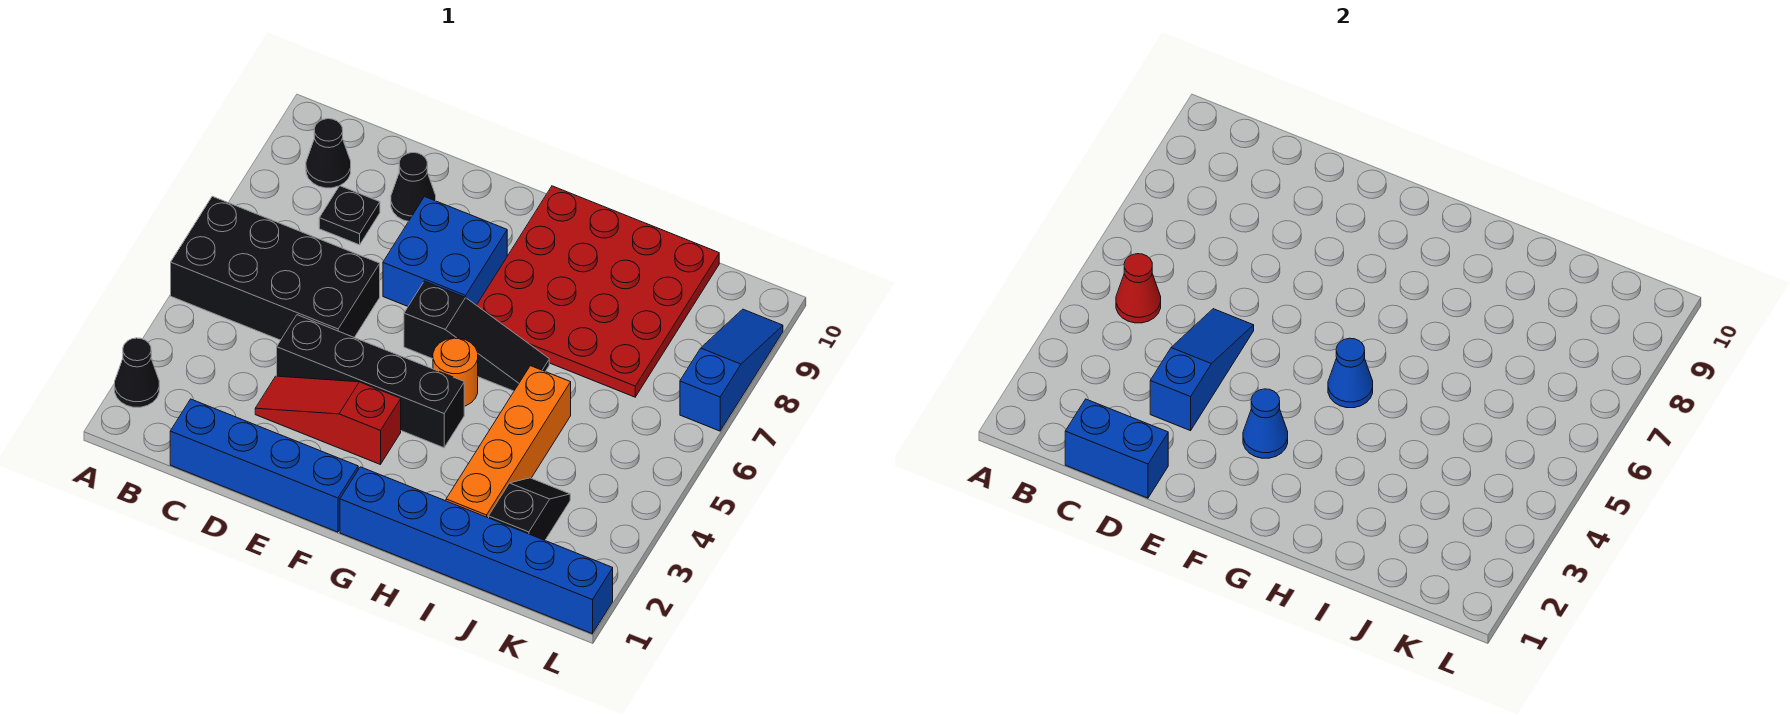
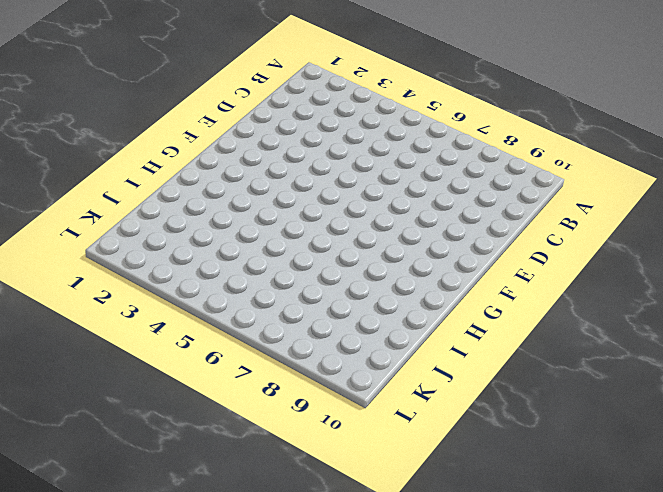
none -> black cone A2 level 1
none -> black brick A5:D6 level 1
none -> black cone B9 level 1

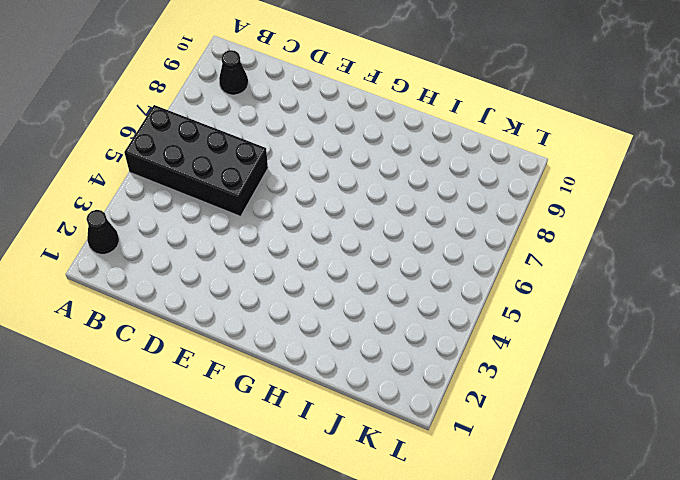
none -> blue brick C1:F1 level 1
none -> black plate C8 level 1
none -> red slope D3:F3 level 1 top F

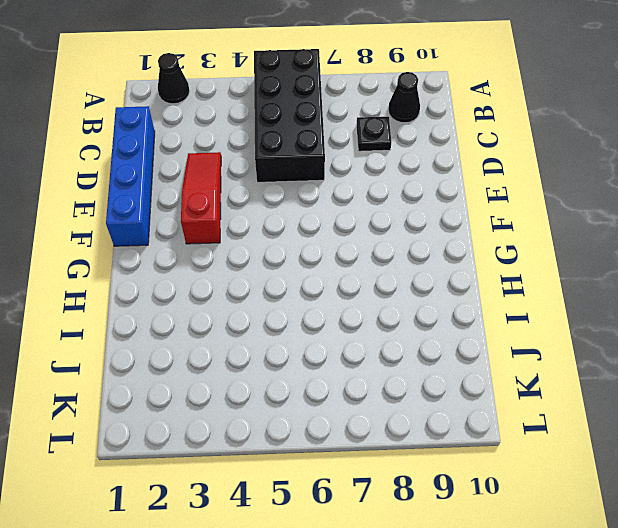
none -> black brick D4:G4 level 1
none -> black cone D9 level 1
none -> blue brick E7:F8 level 1

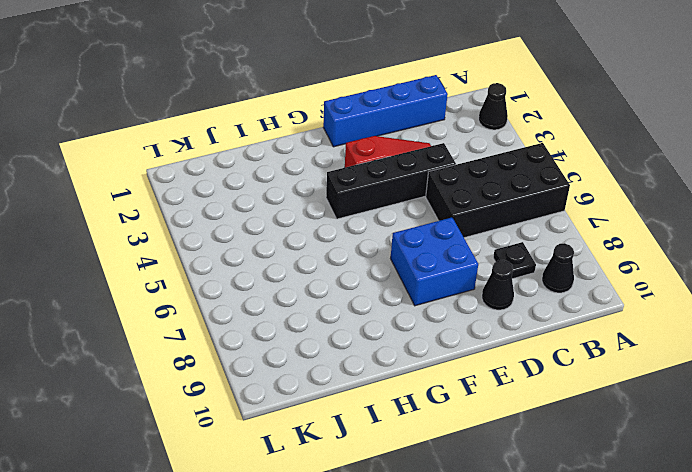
none -> black slope F6:H6 level 1 top F
none -> blue brick G1:L1 level 1
none -> orange round brick G5 level 1

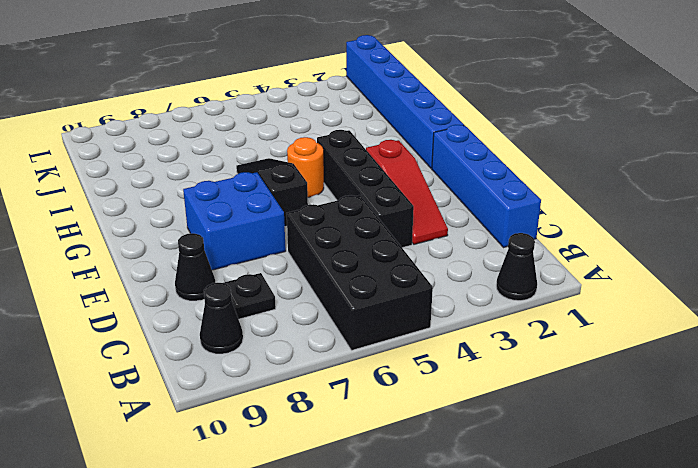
none -> red plate G7:J10 level 1
none -> orange brick I2:I5 level 1
none -> black slope J2:J3 level 1 top 2

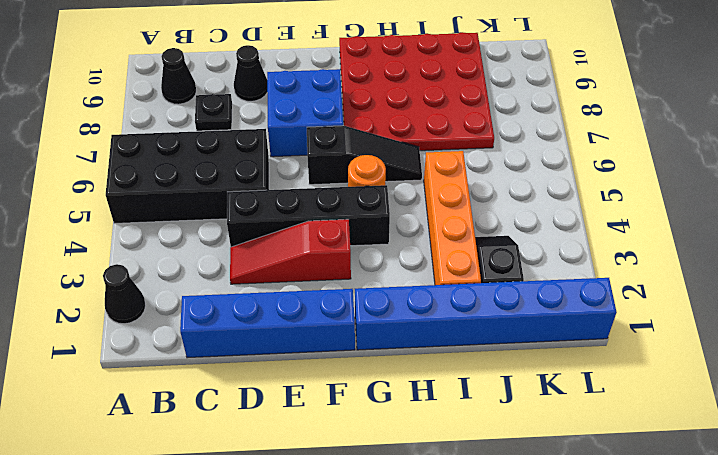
none -> blue slope L7:L9 level 1 top 7
none -> red cone B5 level 2
none -> blue brick C1:D1 level 2

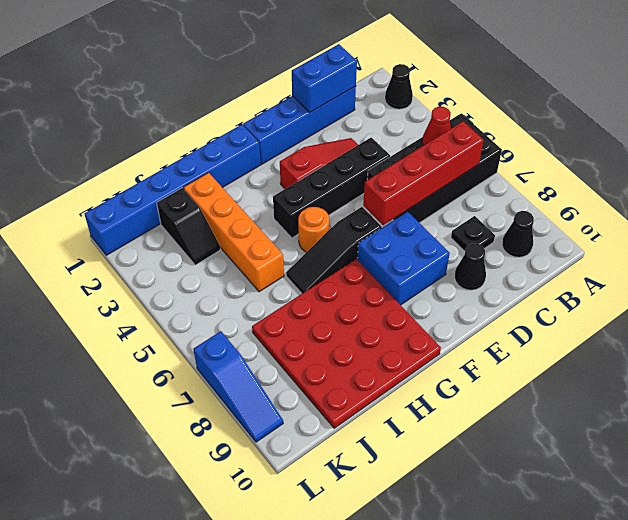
red brick B6:E6 level 2 -> none
none -> blue slope D3:D5 level 2 top 3
none -> blue cone F3 level 2
none -> blue cone G5 level 2

